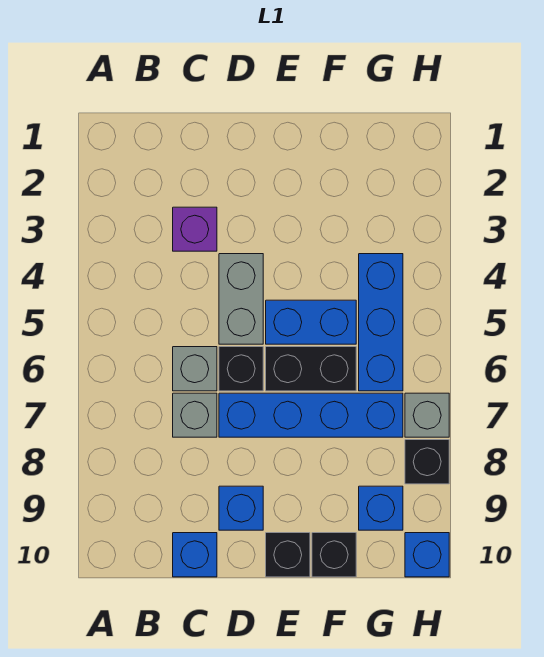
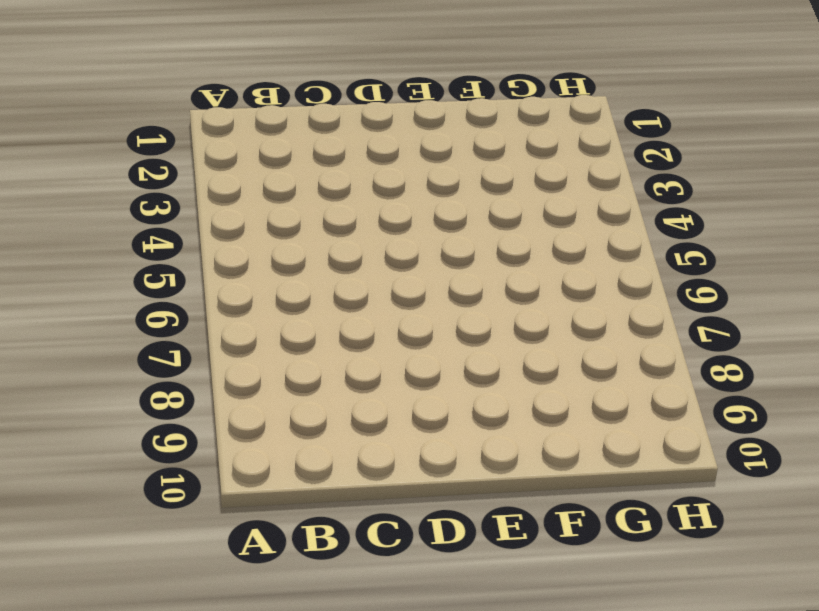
none -> purple brick C3 level 1
none -> grey brick C6 level 1
none -> grey brick C7 level 1

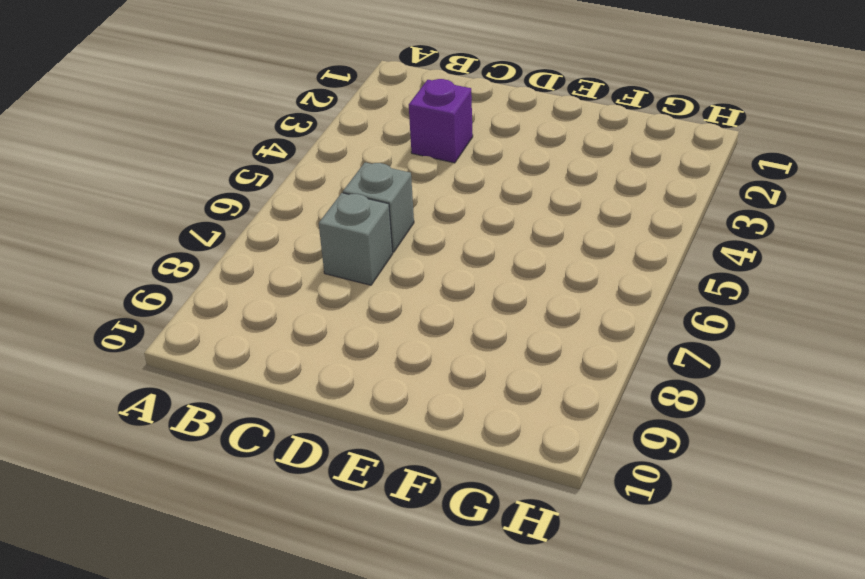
none -> blue brick C10 level 1
none -> grey brick D4:D5 level 1
none -> black brick D6 level 1

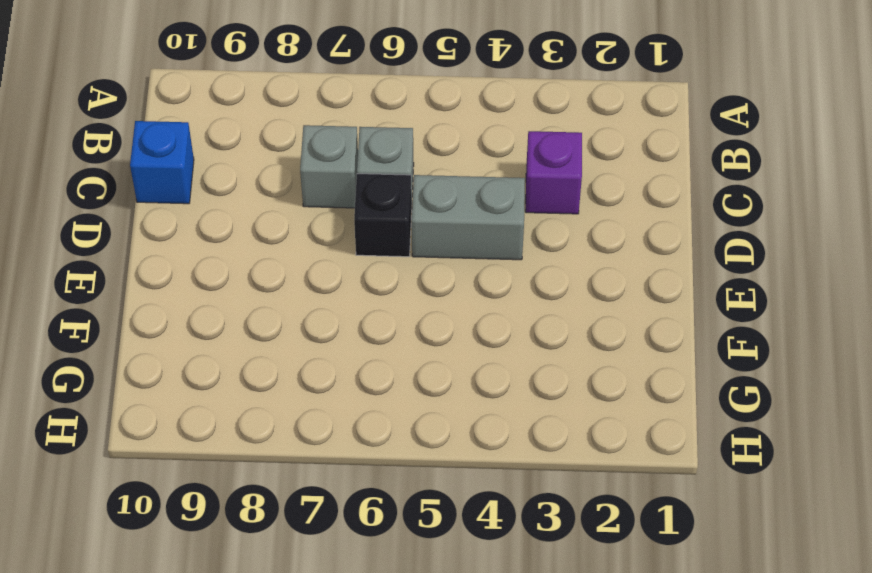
none -> blue brick D7:G7 level 1
none -> blue brick D9 level 1
none -> blue brick E5:F5 level 1

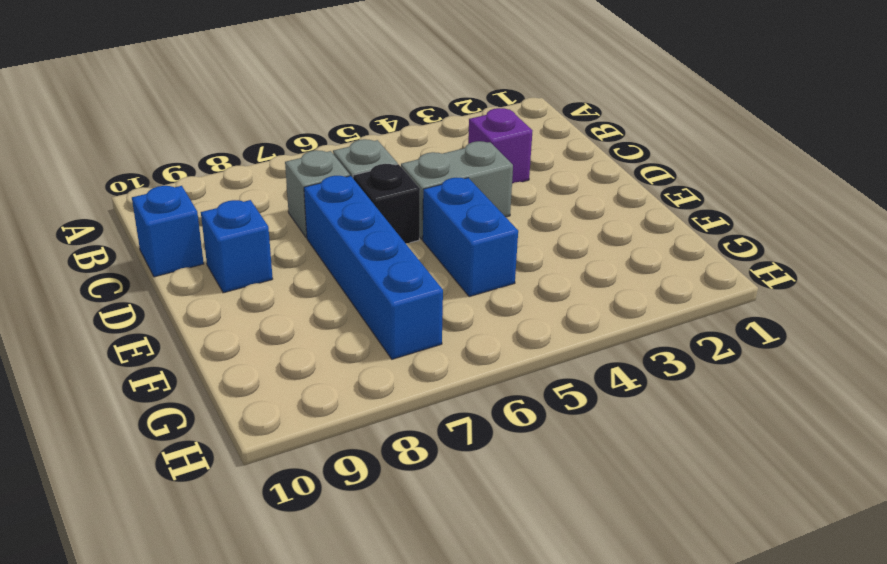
none -> black brick E6:F6 level 1
none -> black brick E10 level 1
none -> black brick F10 level 1

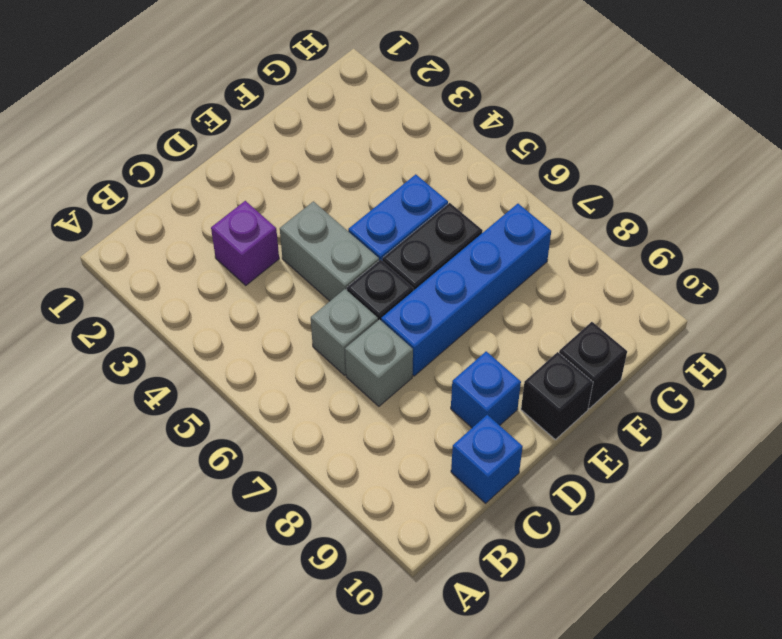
none -> blue brick G4:G6 level 1
none -> blue brick G9 level 1
none -> grey brick H7 level 1

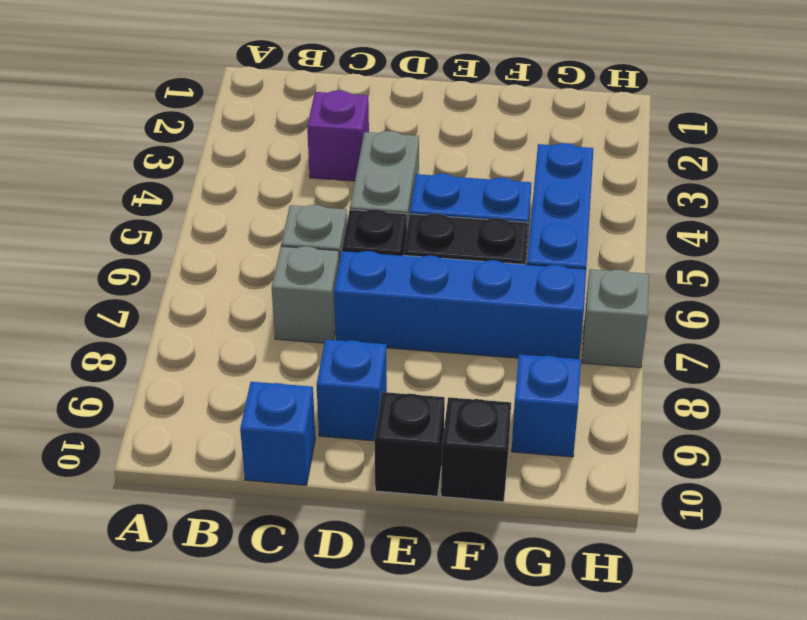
none -> black brick H8 level 1
none -> blue brick H10 level 1

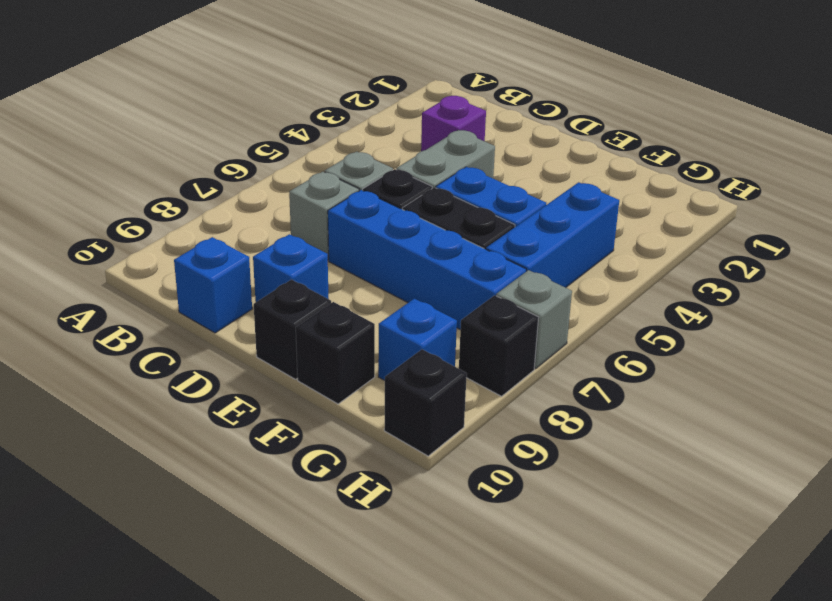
black brick H10 level 1 -> blue brick H10 level 1

